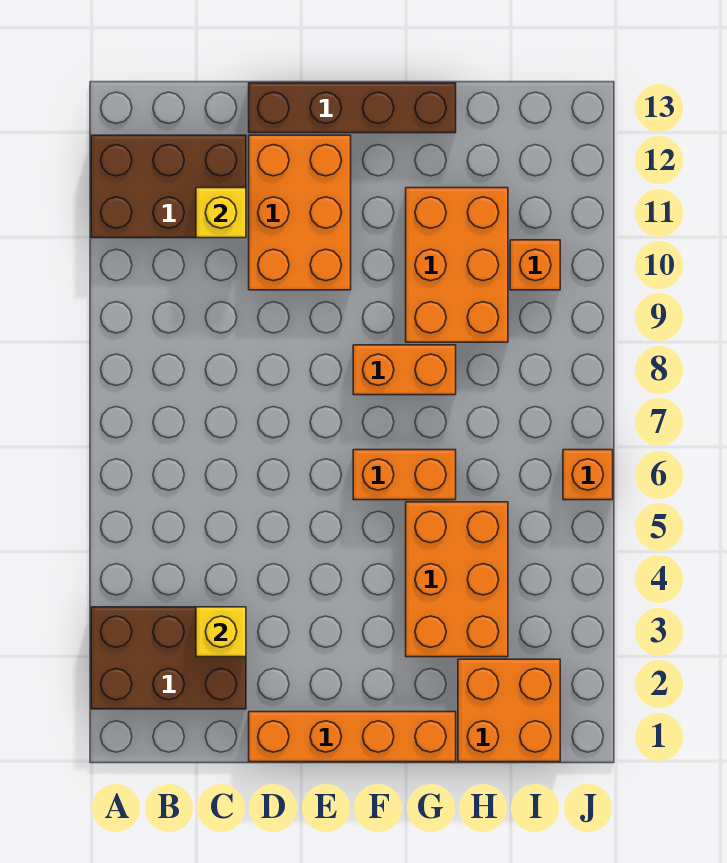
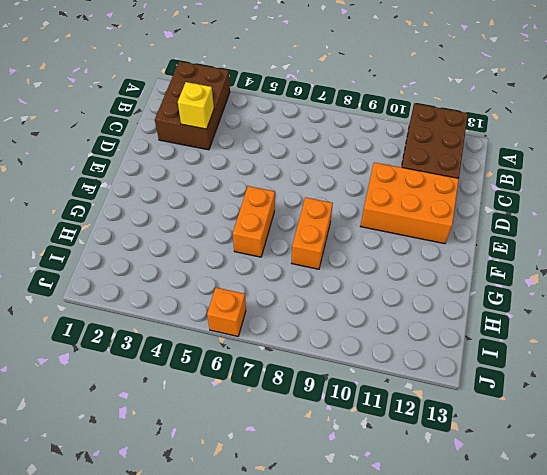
none -> orange brick D1:G1 level 1
none -> brown brick D13:G13 level 1
none -> orange brick G3:H5 level 1

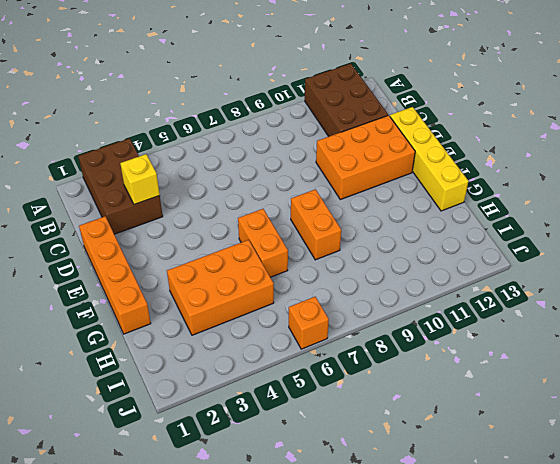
yellow brick D13:G13 level 1 -> brown brick D13:G13 level 1
none -> orange brick G9:H11 level 1
none -> orange brick H1:I2 level 1
none -> orange brick I10 level 1

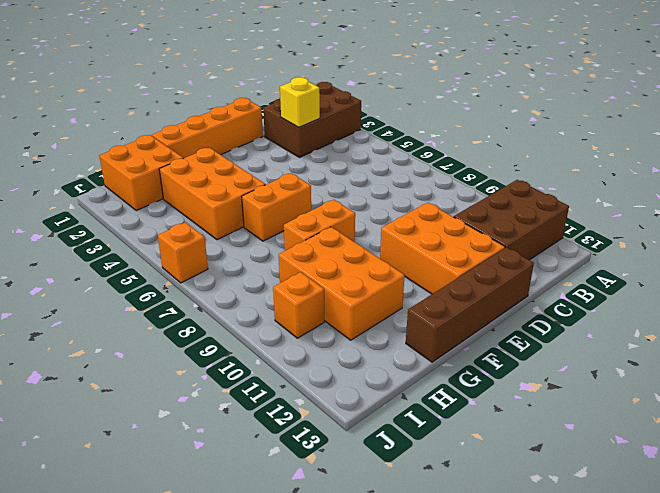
none -> yellow brick C11 level 2

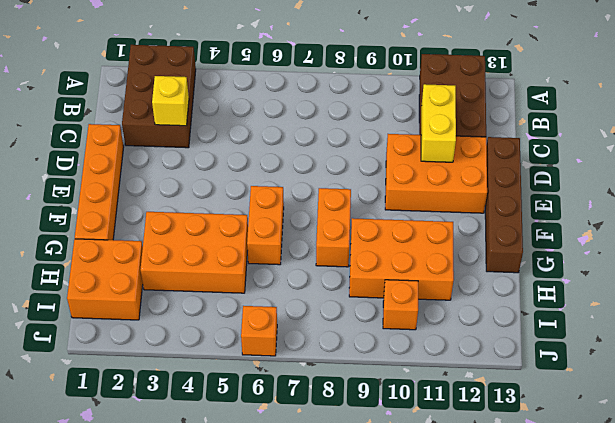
yellow brick C11:D11 level 2 -> yellow brick C11 level 2

